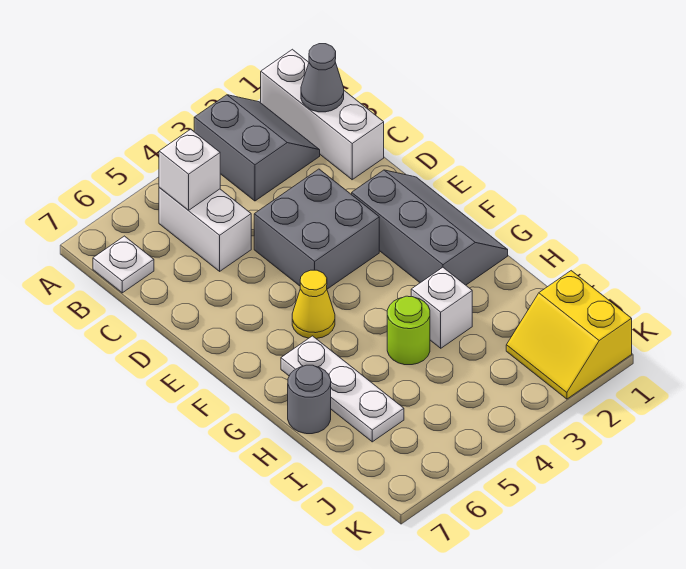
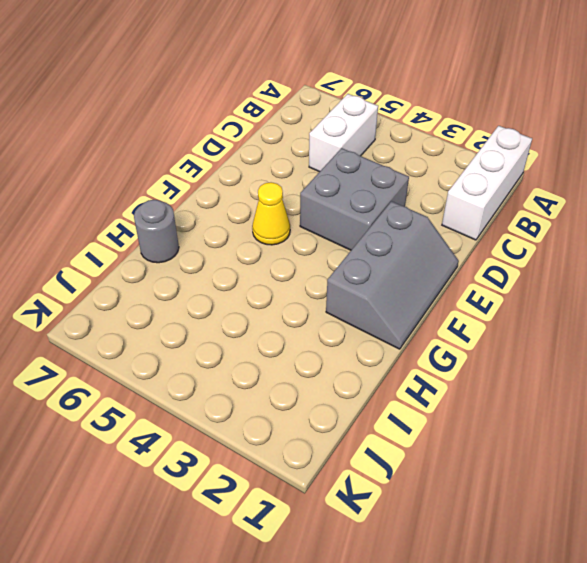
none -> grey slope A2:B3 level 1 top 3
none -> white plate B7 level 1
none -> white plate G6:I6 level 1

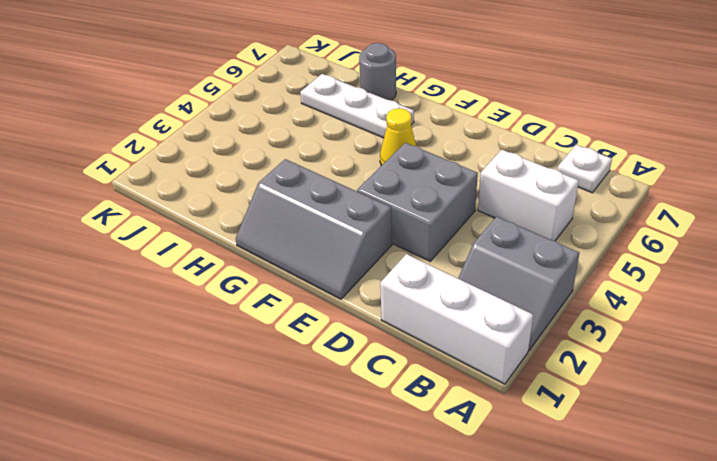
none -> white brick H3 level 1
none -> lime round brick H4 level 1
none -> yellow slope J1:K2 level 1 top 1

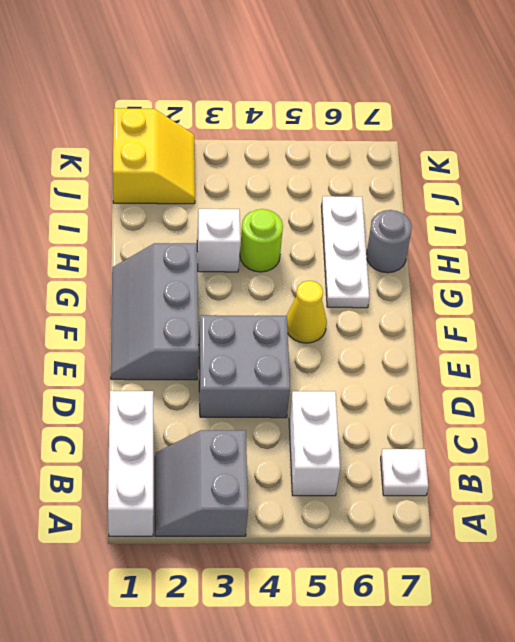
none -> grey cone B1 level 2
none -> white brick B5 level 2

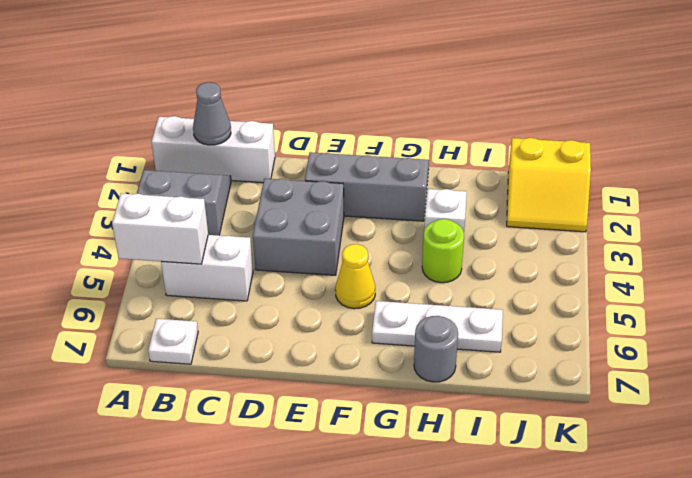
white brick A5:B5 level 2 -> white brick B5 level 2

